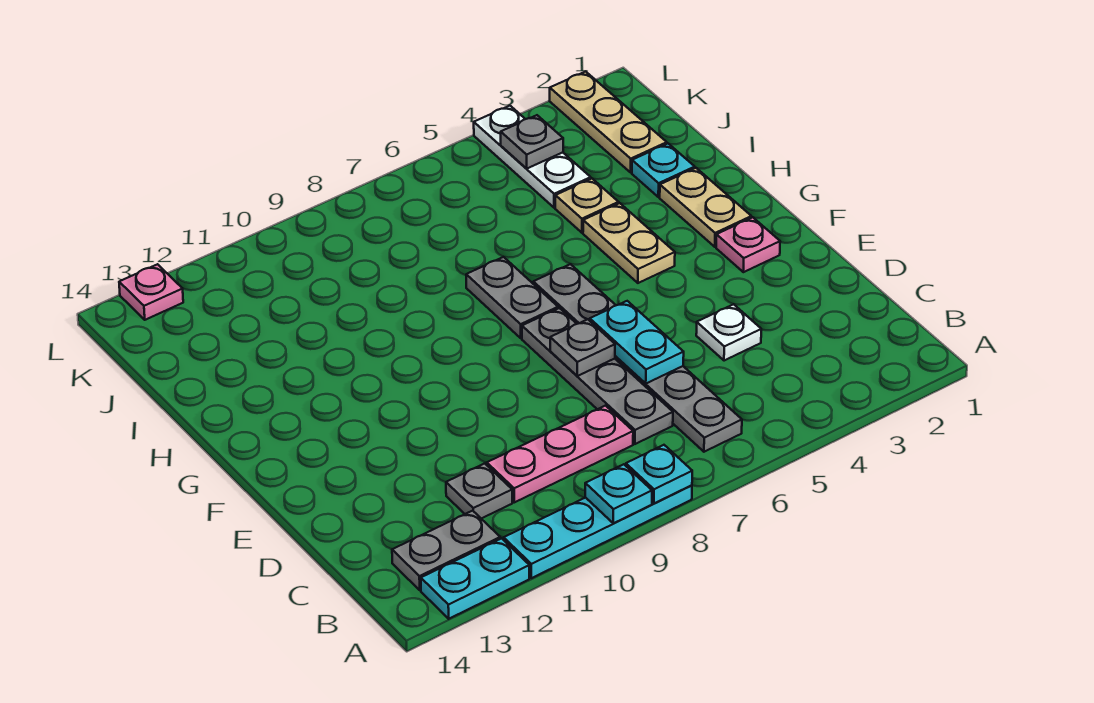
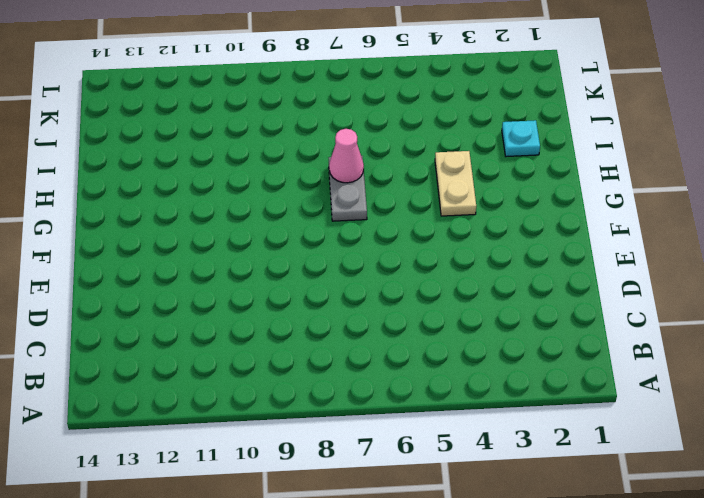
pink cone H7 level 2 -> none
none -> cyan plate A8:A11 level 1
none -> cyan plate A12:A13 level 1
none -> grey plate B6:G6 level 1

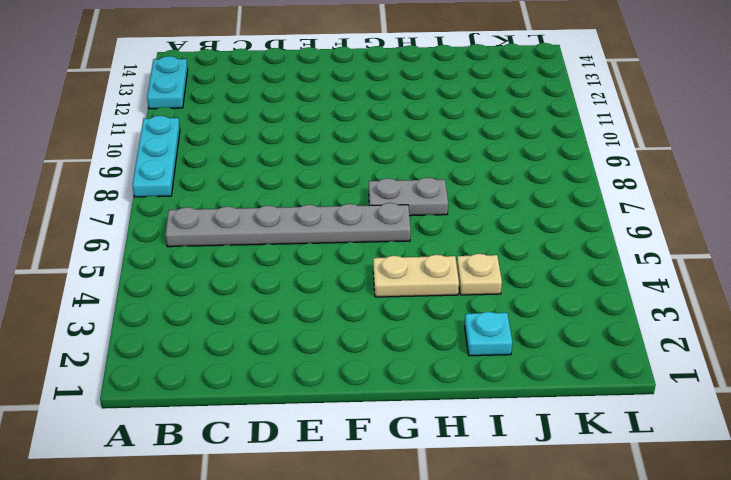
cyan plate A8:A10 level 1 -> cyan plate A8:A11 level 1
none -> grey plate B12:B13 level 1
none -> grey plate C7:F7 level 1
none -> pink plate C8:C10 level 1

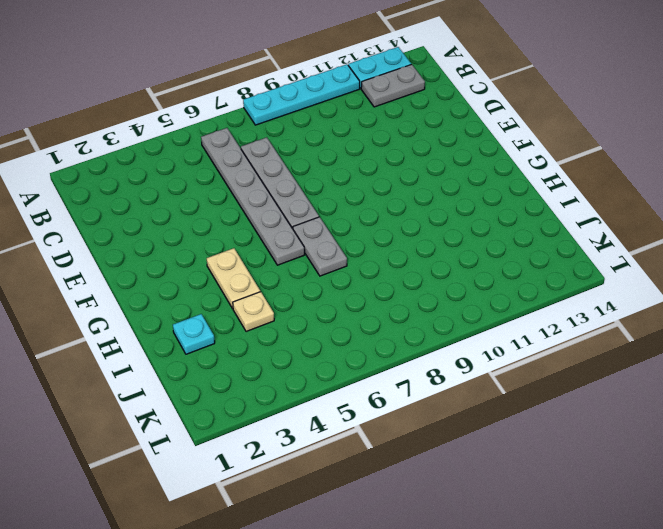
none -> pink plate C8:C10 level 1
none -> grey plate C11 level 1
none -> white plate D4 level 1

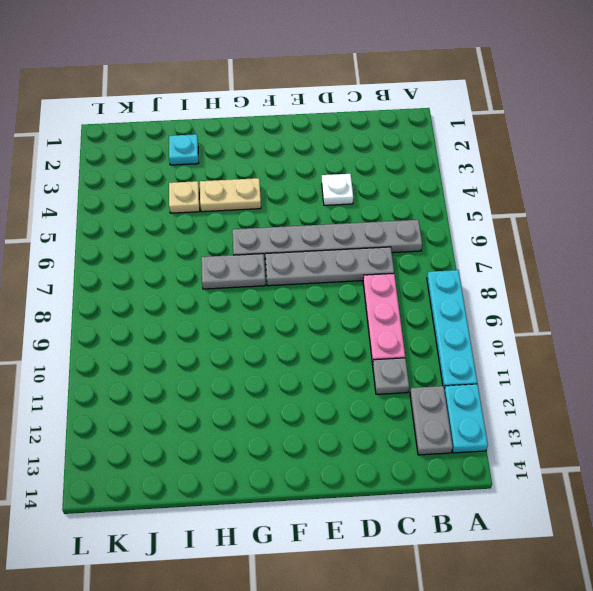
none -> pink plate F2 level 1
none -> tan plate G2:H2 level 1
none -> tan plate J2:L2 level 1

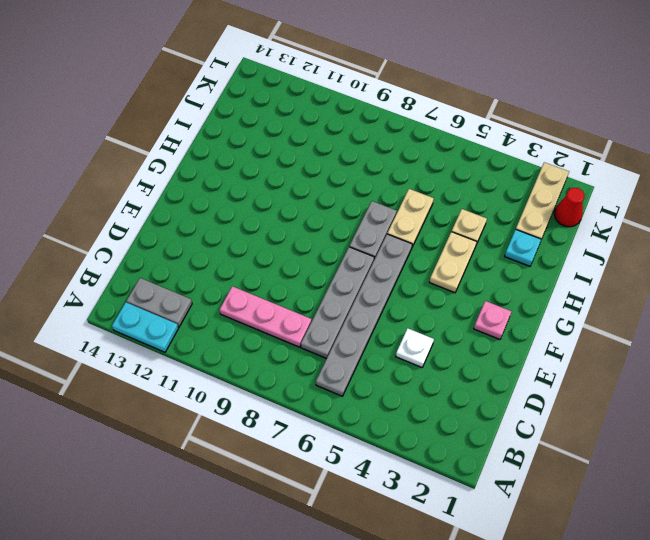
tan plate H6:I6 level 1 -> tan plate G2:H2 level 1
red cone K1 level 1 -> none
none -> cyan plate A8:A11 level 1
none -> grey plate C11 level 1
none -> white plate J4:L4 level 1

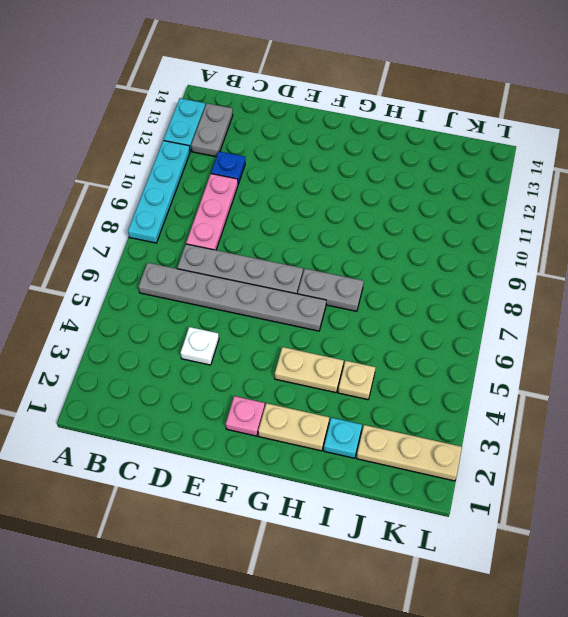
blue plate C11 level 1 -> grey plate C11 level 1
none -> white plate J4:L4 level 1
none -> pink plate L13 level 1
none -> cyan plate A8 level 2

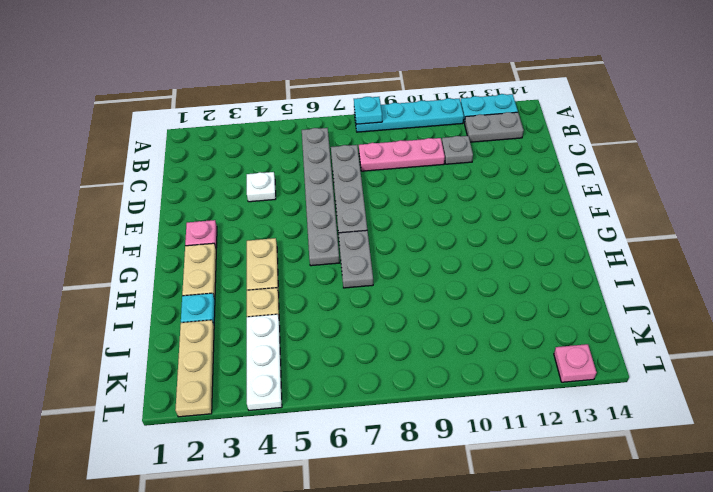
none -> cyan plate A9 level 2
none -> cyan plate D6:E6 level 2
none -> grey plate E7 level 2

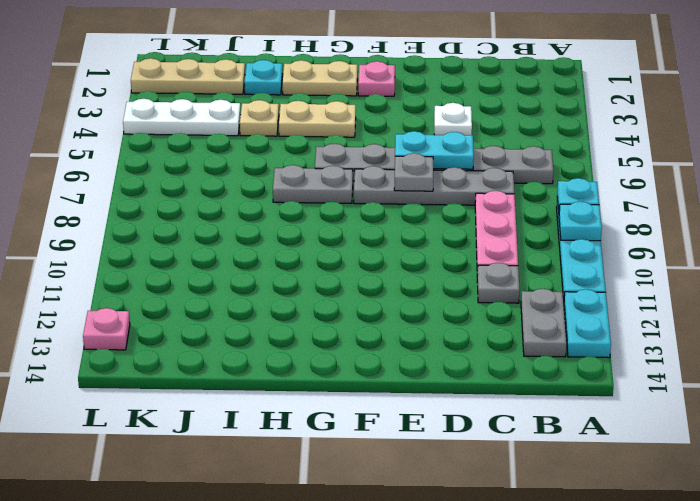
none -> grey plate K4 level 2

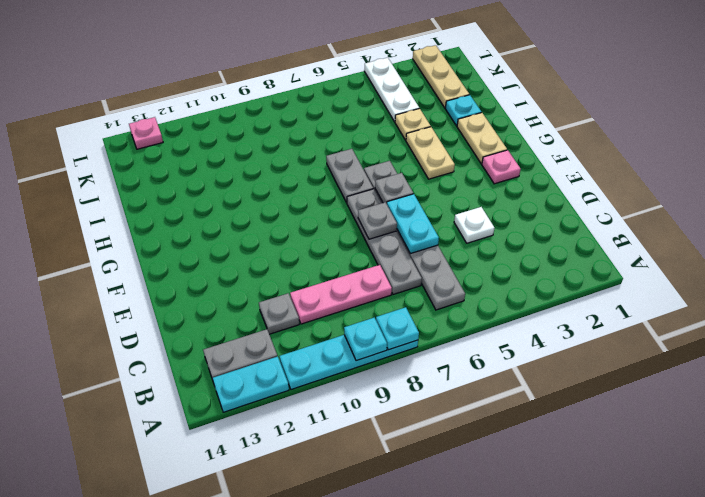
grey plate F6 level 2 -> grey plate K4 level 2

